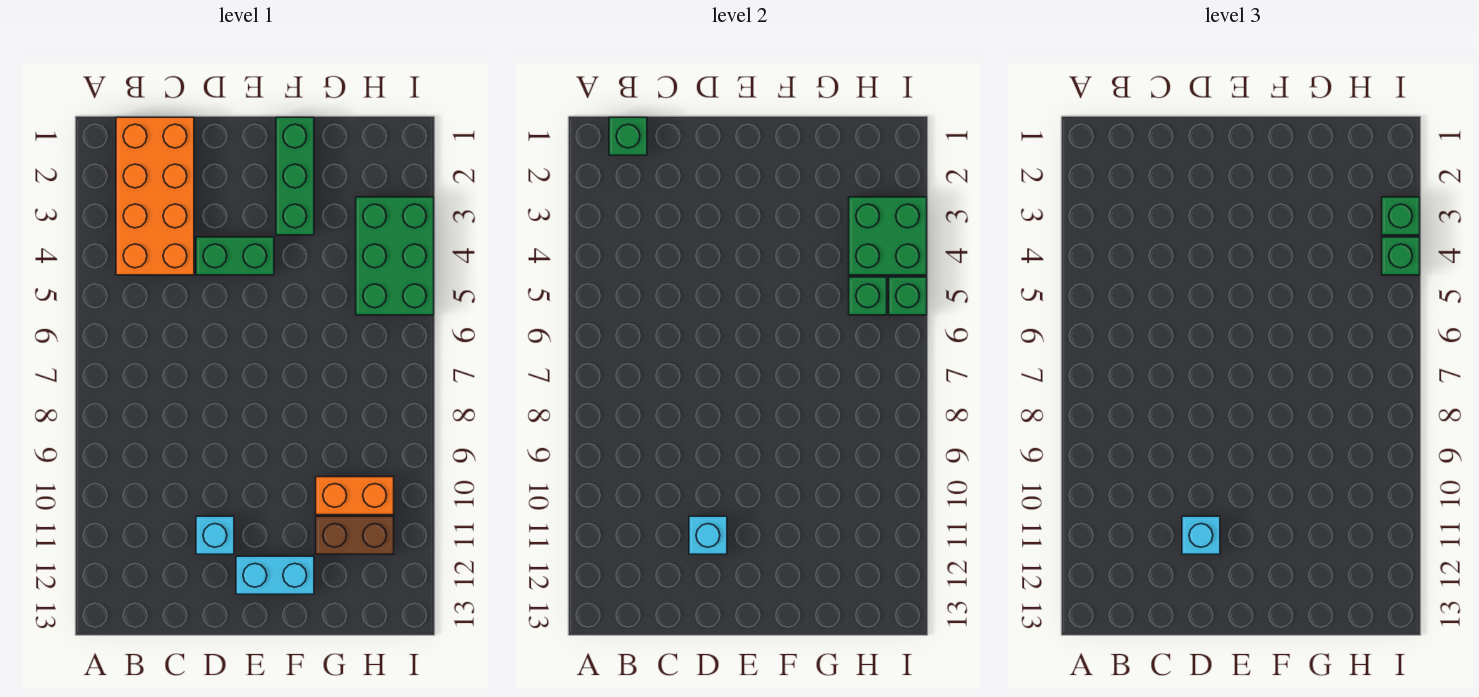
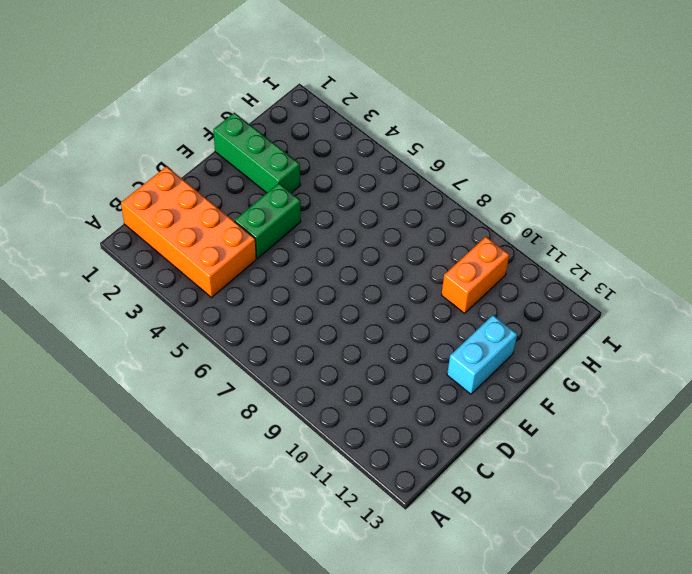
none -> cyan brick D11 level 1
none -> brown brick G11:H11 level 1
none -> green brick H3:I5 level 1

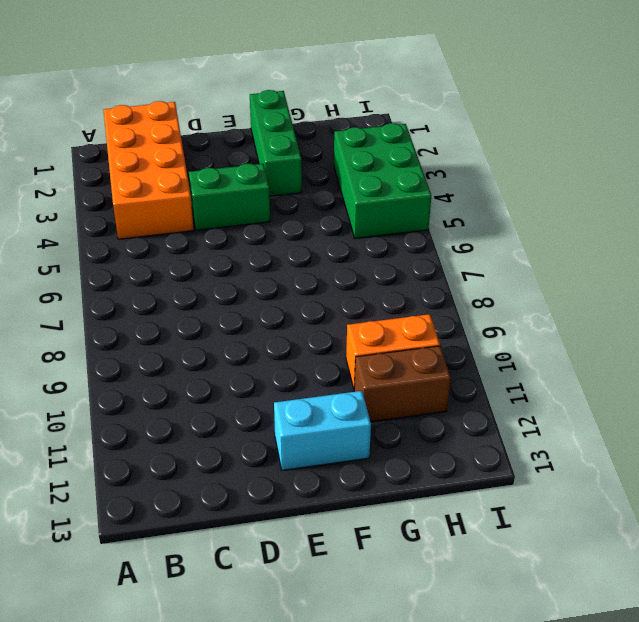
none -> cyan brick D11 level 1
none -> green brick B1 level 2
none -> cyan brick D11 level 2

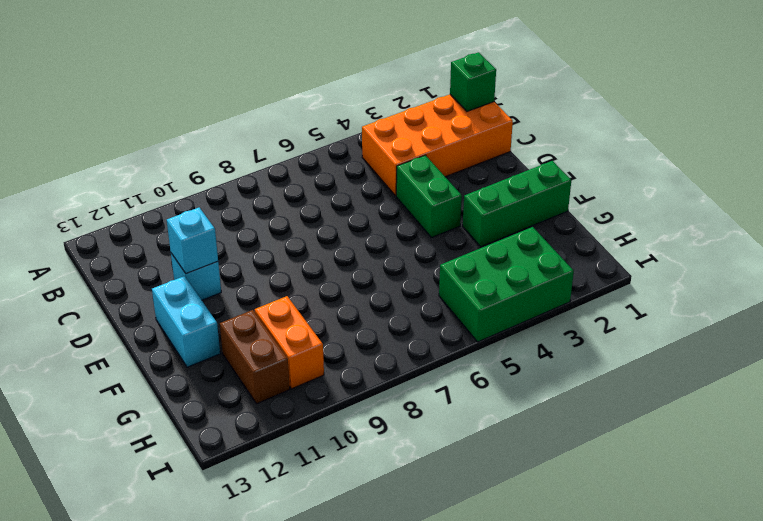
none -> green brick H3:I4 level 2
none -> green brick H5 level 2
none -> green brick I5 level 2

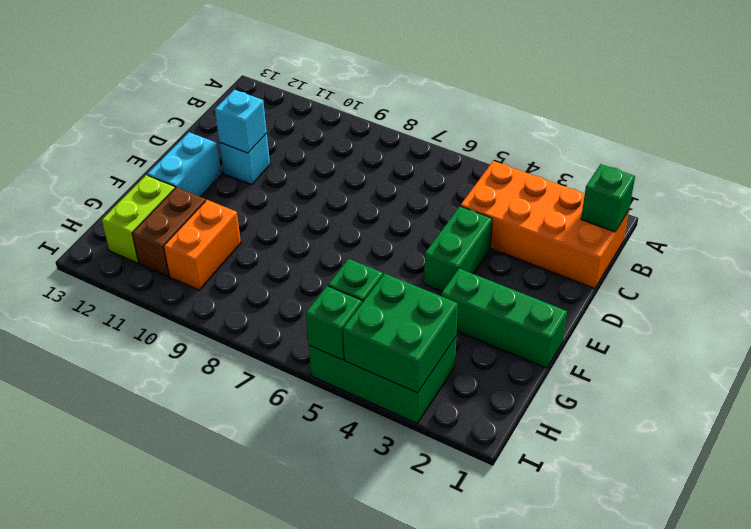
lime brick G12:H12 level 1 -> none
none -> cyan brick D11 level 3
none -> green brick I3 level 3
none -> green brick I4 level 3

